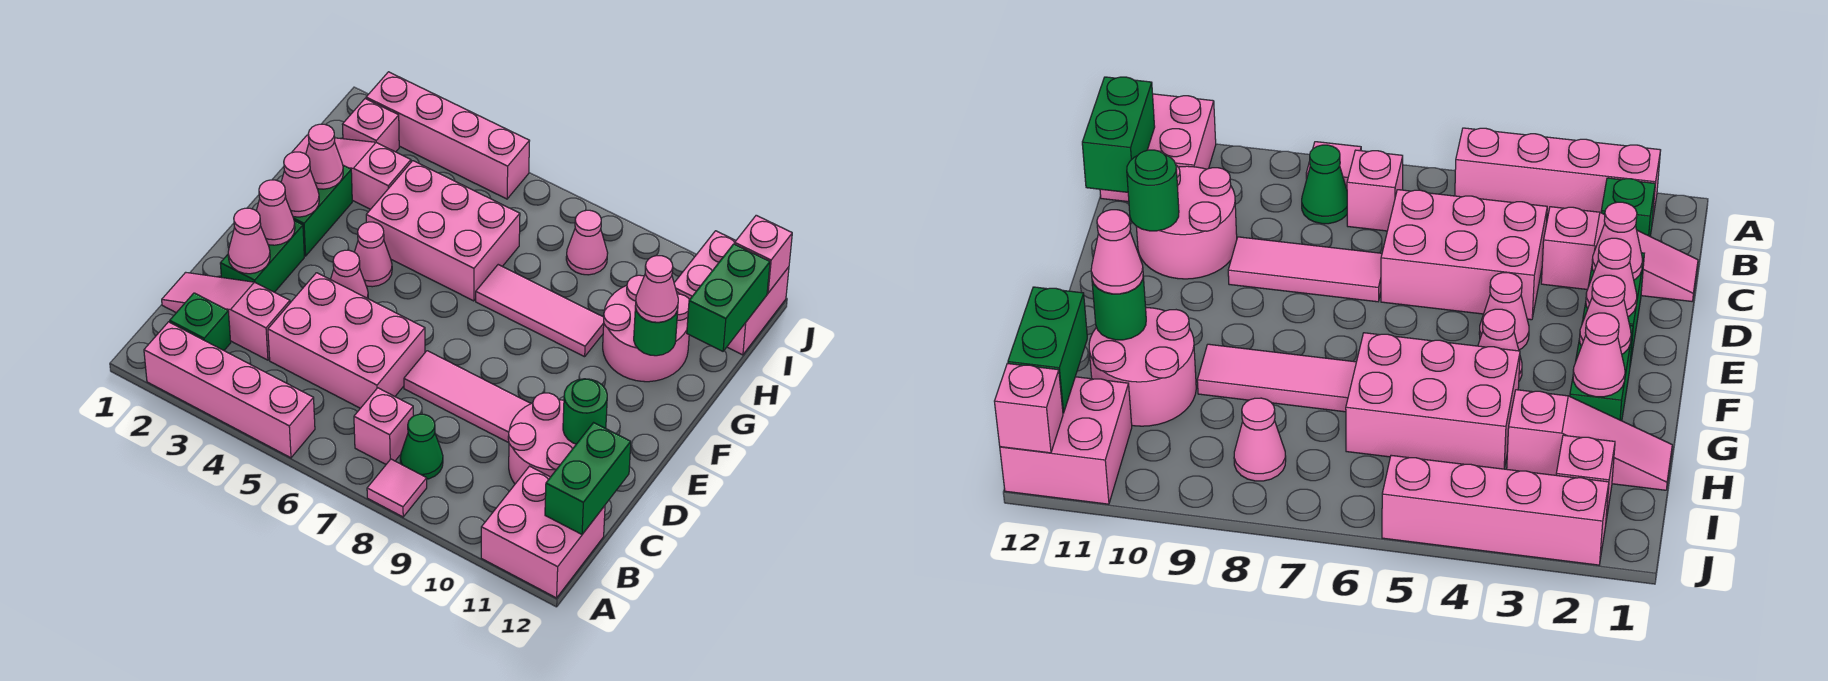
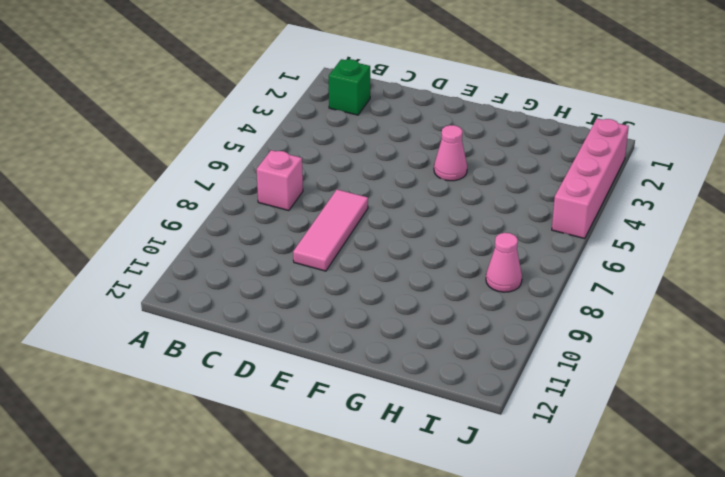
none -> pink brick A2:A5 level 1
none -> pink tile A8 level 1
none -> pink brick A11:B12 level 1
none -> green cone B8 level 1

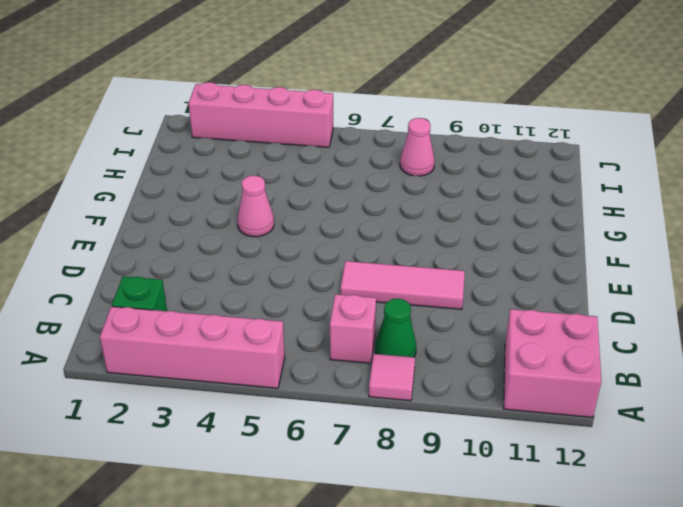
none -> pink slope C1:C3 level 1 top 3
none -> pink brick C4:D6 level 1
none -> pink round brick C10:D11 level 1
none -> green brick D2:E2 level 1

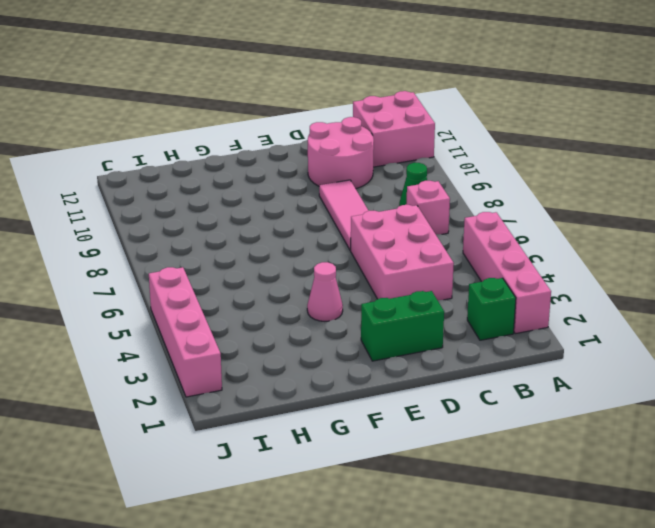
none -> pink tile A8 level 1
none -> pink slope C1:C3 level 1 top 3
none -> pink cone E4 level 1
none -> green brick F2:G2 level 1

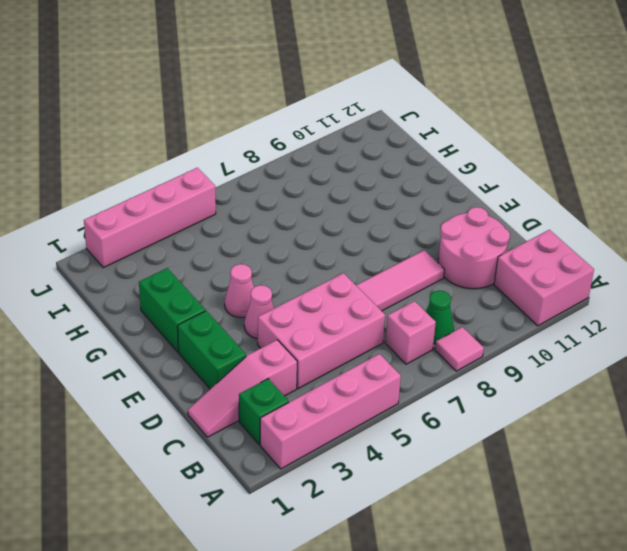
none -> pink brick G4:H6 level 1
none -> pink tile G7:G9 level 1
none -> pink round brick G10:H11 level 1
none -> pink slope H1:H3 level 1 top 3

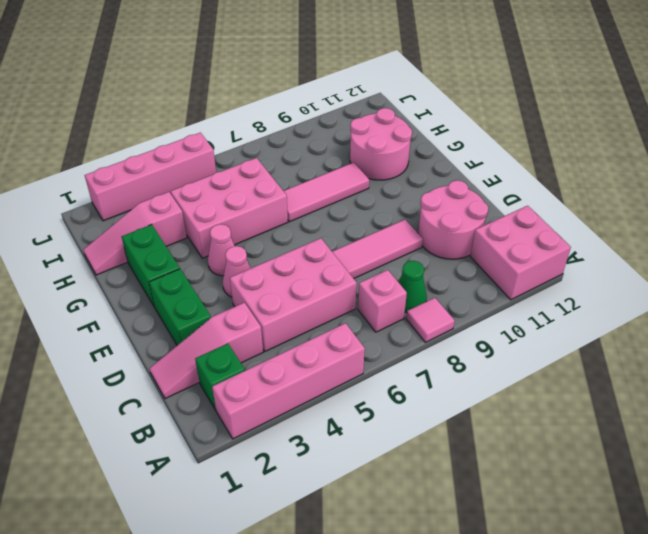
none -> pink brick I2 level 1
none -> pink cone I8 level 1
none -> pink brick I11:J12 level 1
none -> green brick B12:C12 level 2

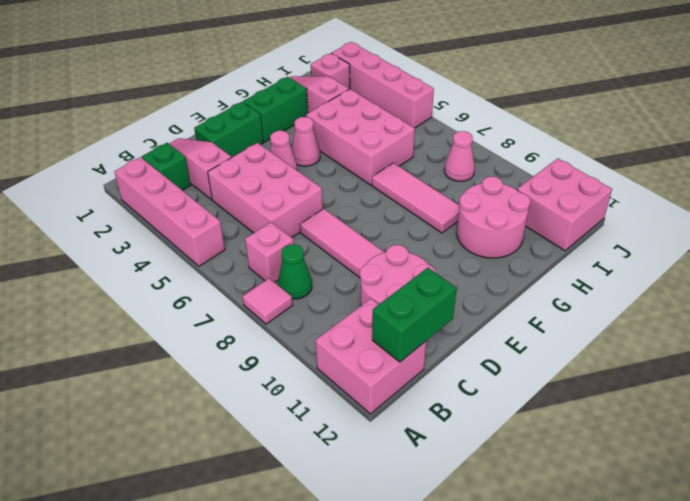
none -> pink cone D2 level 2
none -> green round brick D11 level 2
none -> pink cone E2 level 2
none -> pink cone F2 level 2

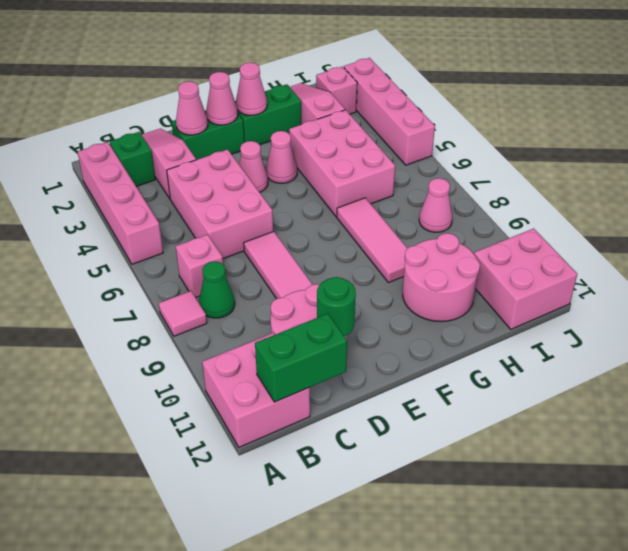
none -> pink cone G2 level 2
none -> green round brick G11 level 2
none -> green brick H12:I12 level 2
none -> pink brick J12 level 2

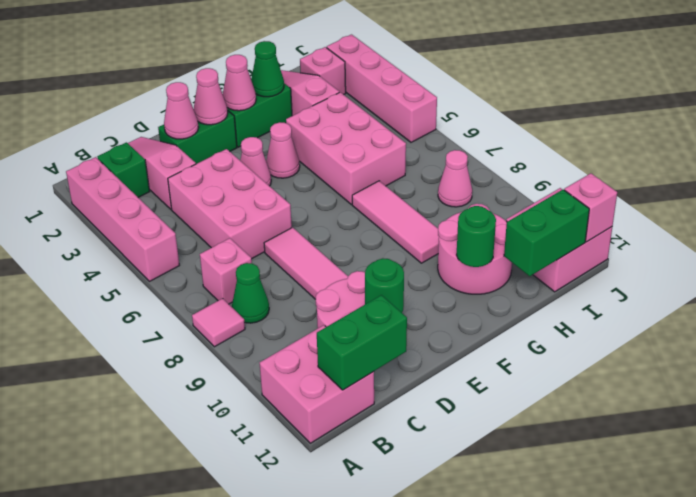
green cone G2 level 2 -> pink cone G2 level 2
none -> pink cone G11 level 3

